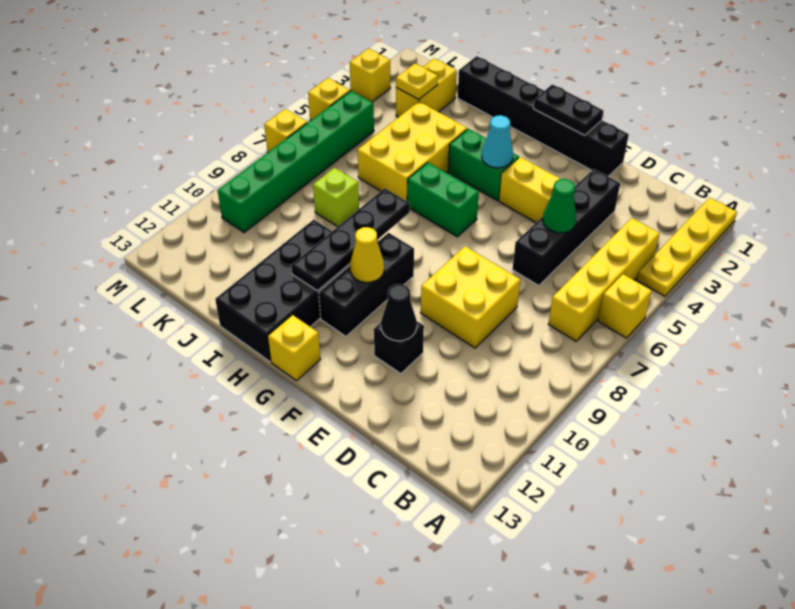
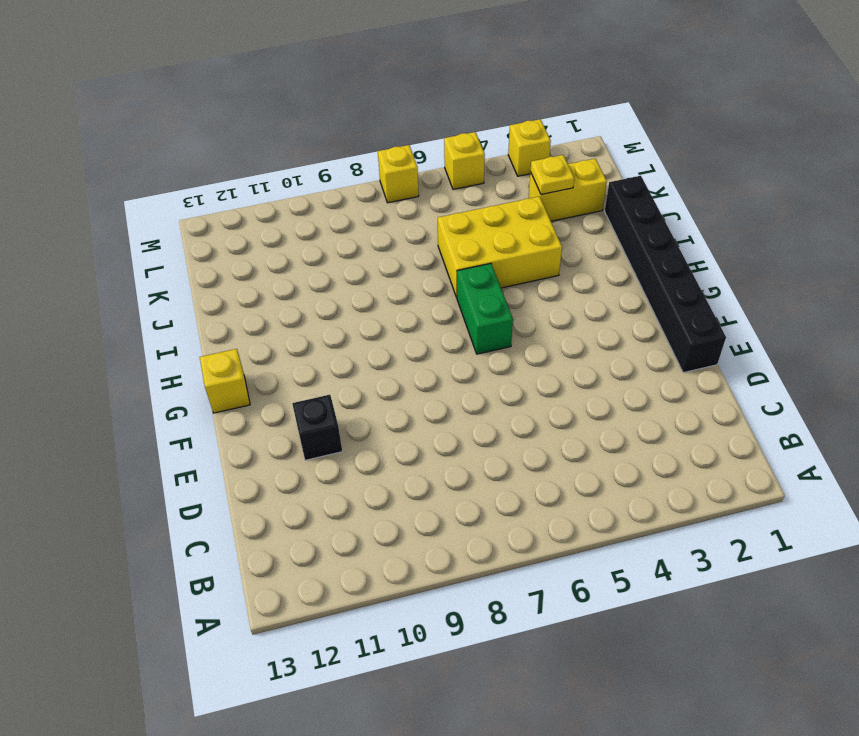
none -> yellow plate A1:A4 level 1
none -> yellow brick A6 level 1
none -> yellow brick B4:B7 level 1

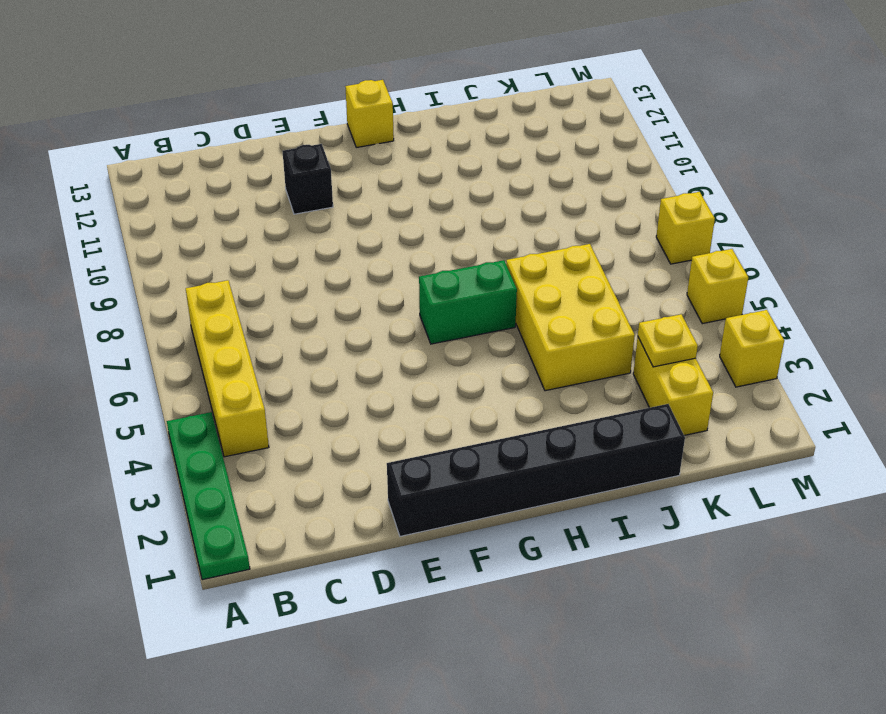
green plate A1:A4 level 1 -> yellow plate A1:A4 level 1
none -> yellow brick A6 level 1
none -> black brick D3:D6 level 1
none -> yellow brick D8:E9 level 1

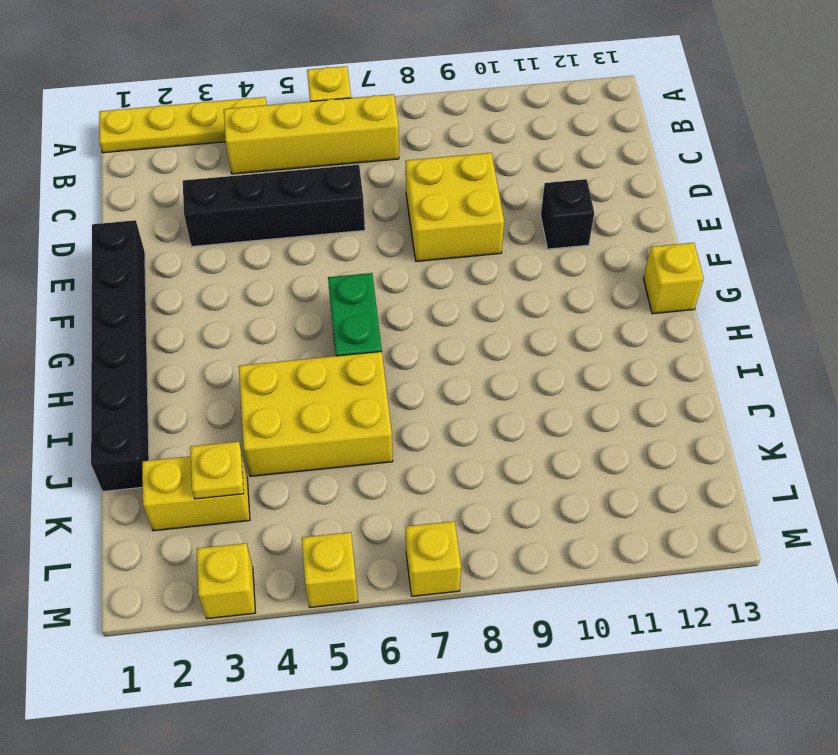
none -> yellow brick E4:F4 level 1
none -> green brick G4:H4 level 1
none -> black brick G9:G11 level 1

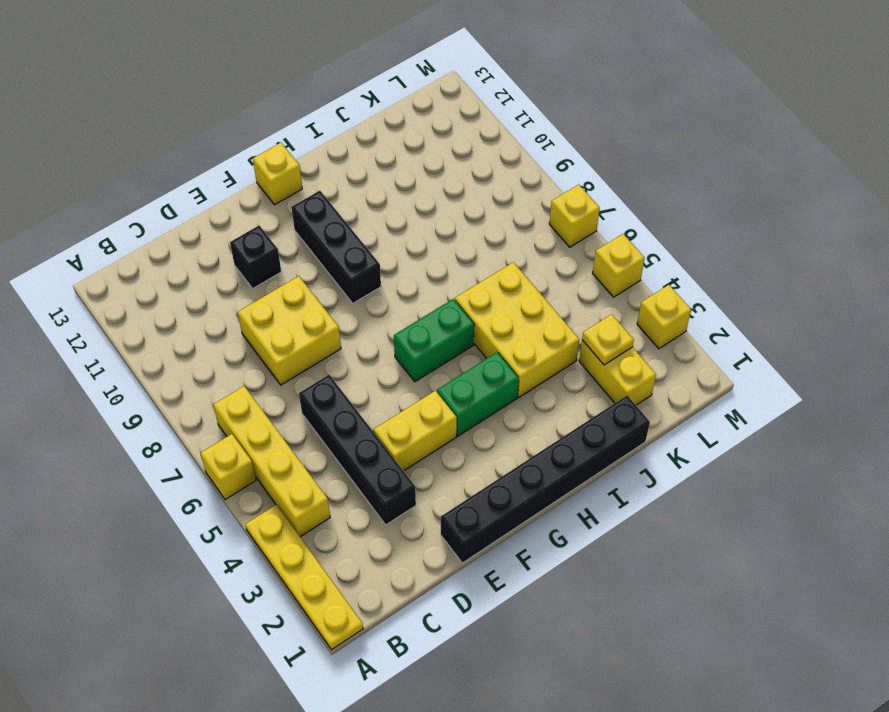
none -> black brick H10:I13 level 1
none -> lime brick J8 level 1
none -> green brick L5:L10 level 1

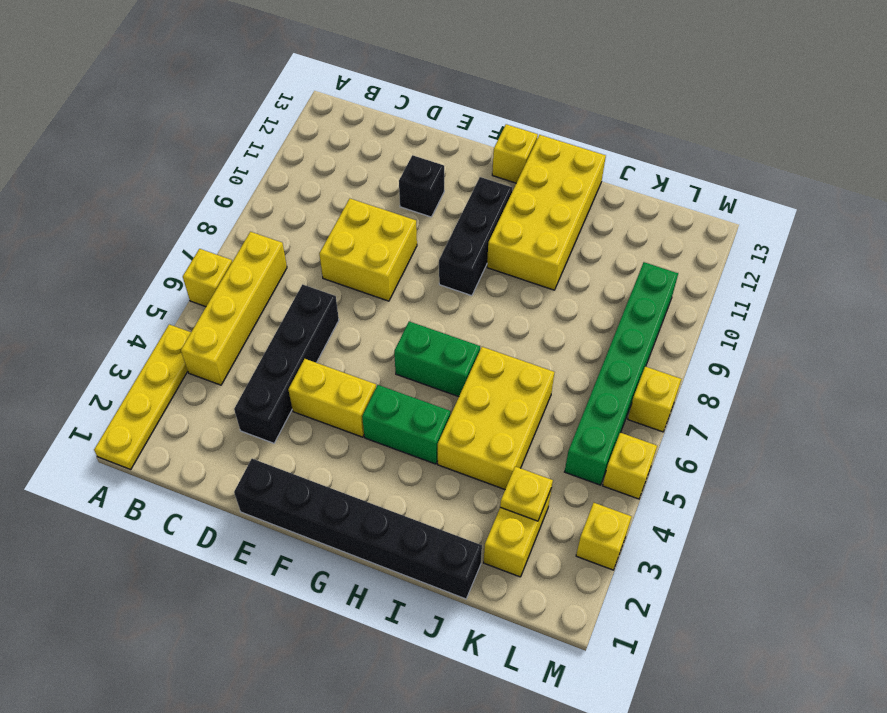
yellow brick H10:I13 level 1 -> black brick H10:I13 level 1
none -> lime brick J8 level 1
none -> green cone D5 level 2
none -> black cone E11 level 2

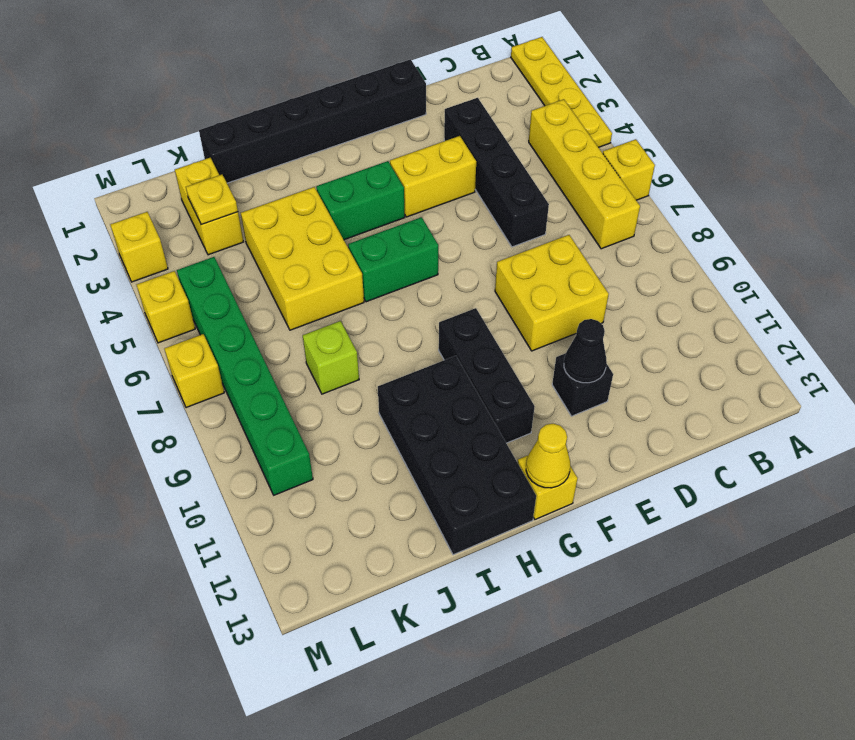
yellow cone G13 level 2 -> yellow cone G10 level 2
none -> green cone D5 level 2
none -> black plate F1:G1 level 2
none -> cyan cone G4 level 2

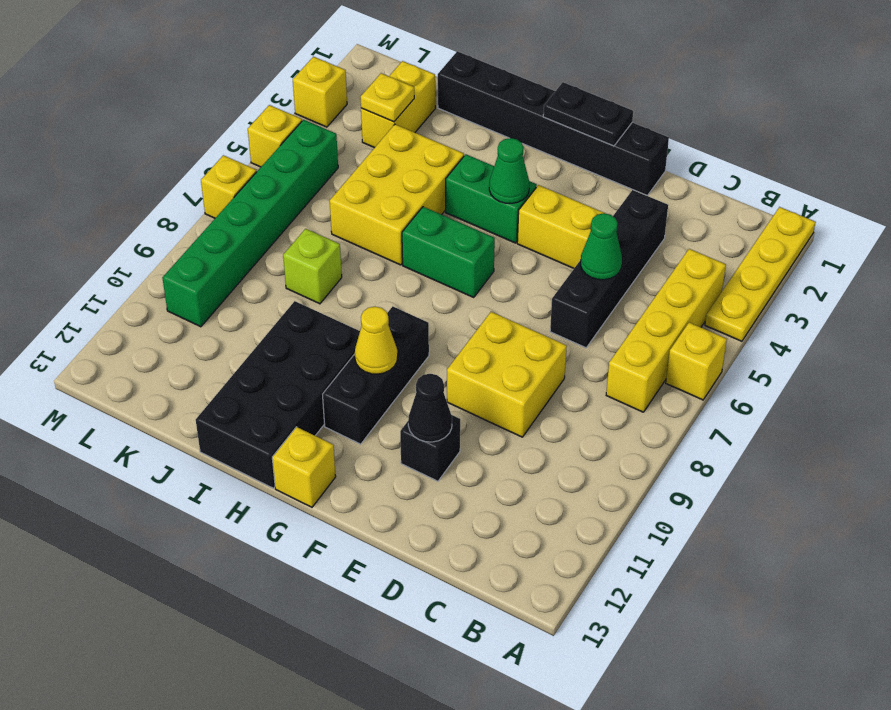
green cone G4 level 2 -> cyan cone G4 level 2
none -> black plate H8:H11 level 2

